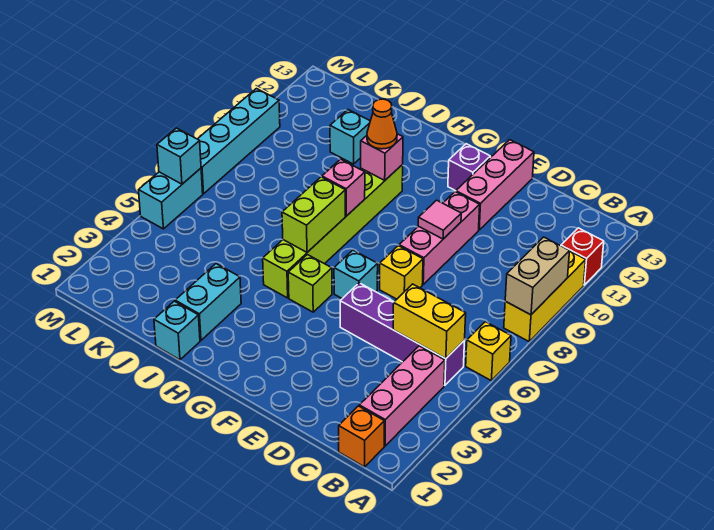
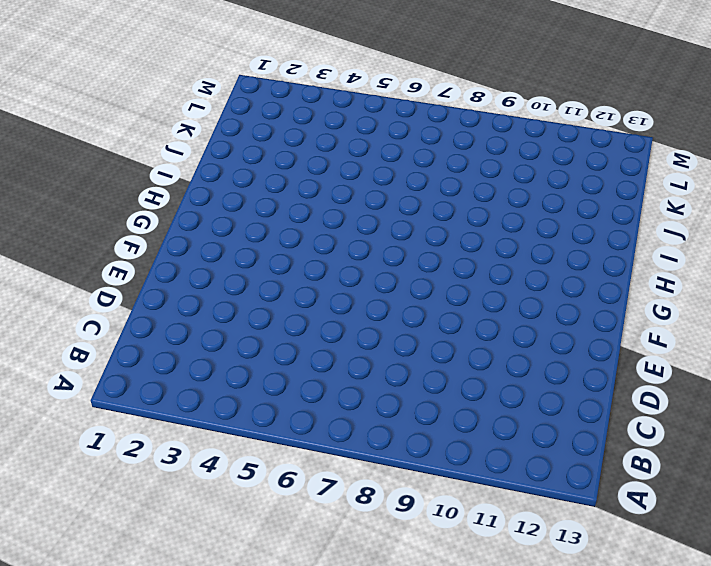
none -> yellow brick A6 level 1
none -> yellow brick A8:A10 level 1
none -> red brick A11 level 1

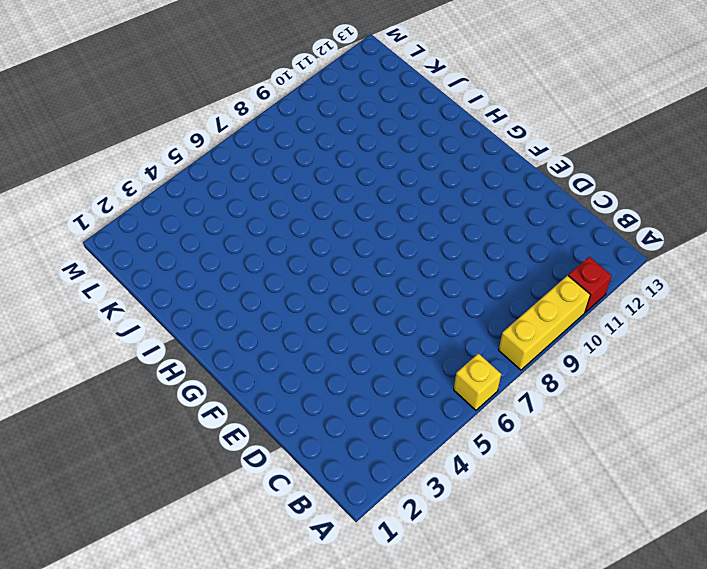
none -> orange brick B1 level 1
none -> pink brick B2:B4 level 1
none -> purple brick B5:E5 level 1

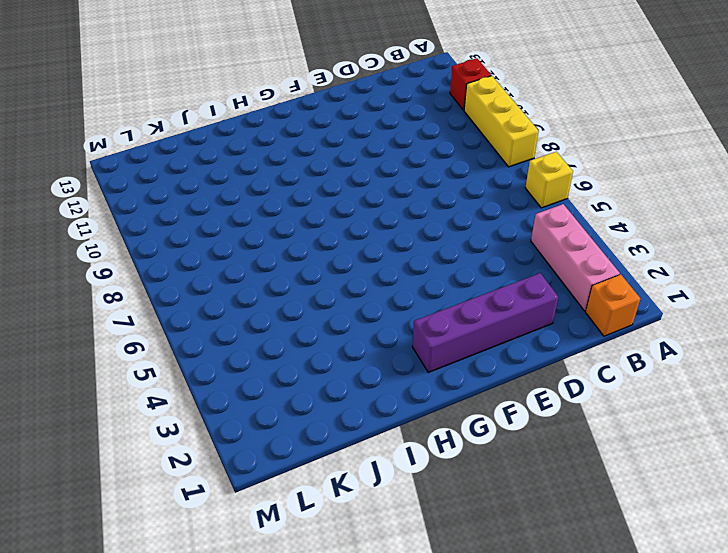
purple brick D2:G2 level 1 -> purple brick B5:E5 level 1
none -> yellow brick E7 level 1
none -> pink brick E8:E10 level 1
none -> pink brick E11:E13 level 1

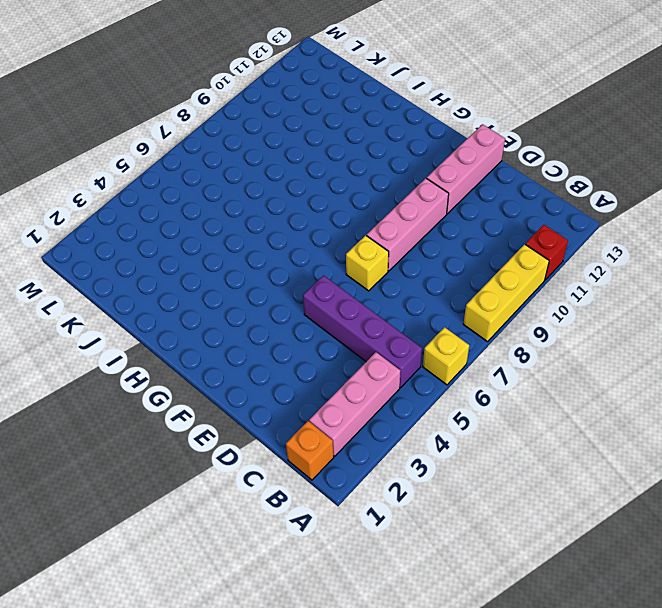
none -> cyan brick F6 level 1
none -> purple brick F12 level 1
none -> lime brick G5 level 1

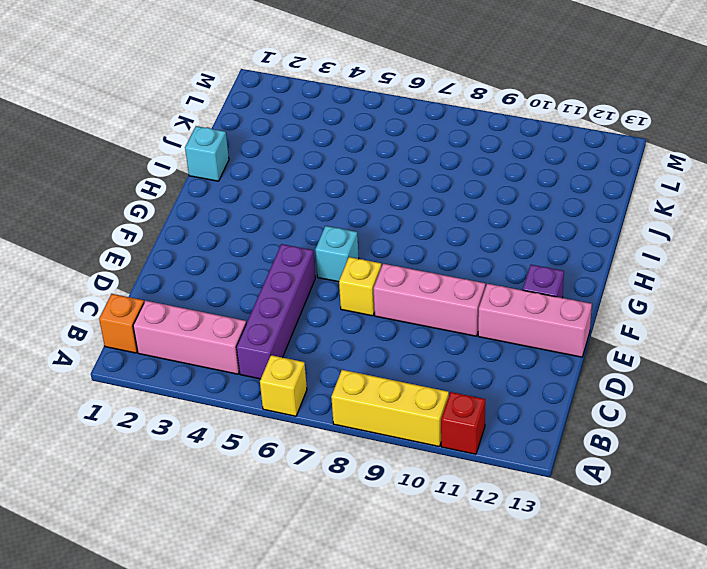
none -> lime brick G5 level 1
none -> lime brick H5:H10 level 1
none -> cyan brick I2:I3 level 1

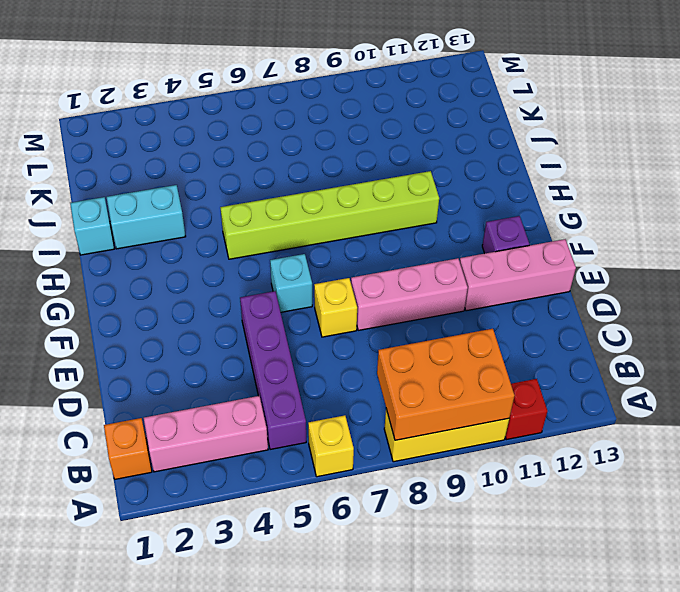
orange brick A8:B10 level 2 -> tan brick A8:A9 level 2
none -> lime brick G5 level 1
none -> cyan brick J11 level 1
none -> cyan brick M5:M6 level 1

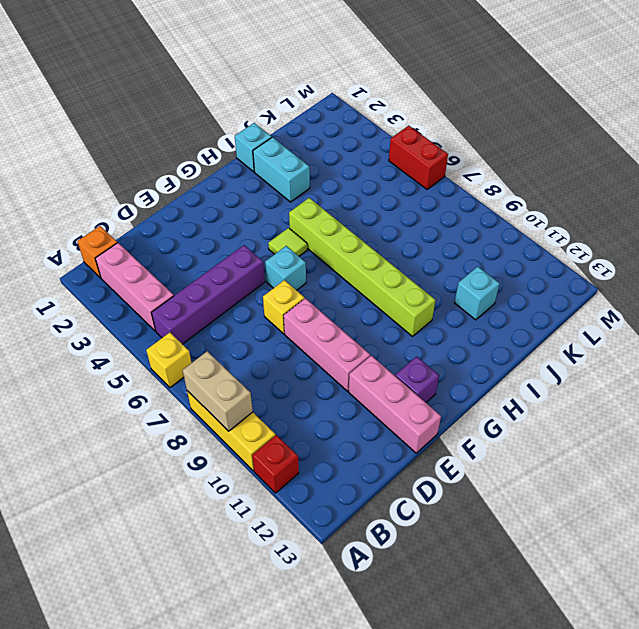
lime tile G5 level 1 -> lime brick G5 level 1
red brick M5:M6 level 1 -> cyan brick M5:M6 level 1
none -> cyan brick M7:M10 level 1
none -> yellow brick B5:C5 level 2
none -> pink tile E9 level 2

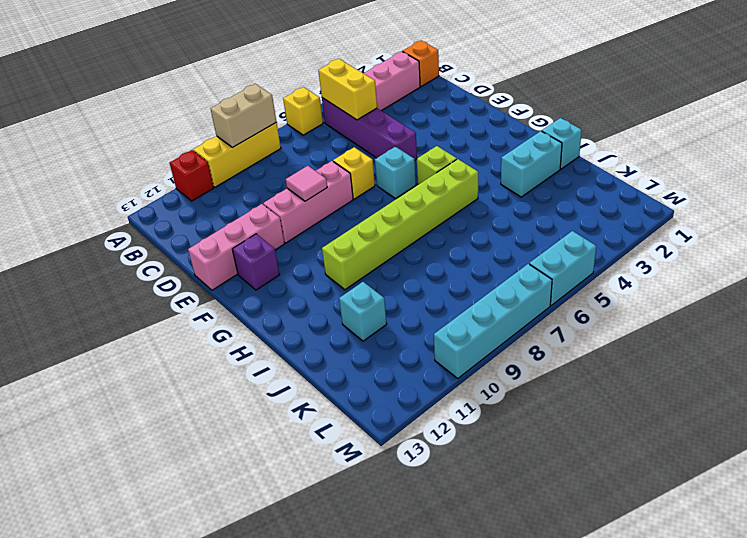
none -> lime brick H6:H7 level 2
none -> pink brick H8 level 2
none -> pink brick H10 level 2

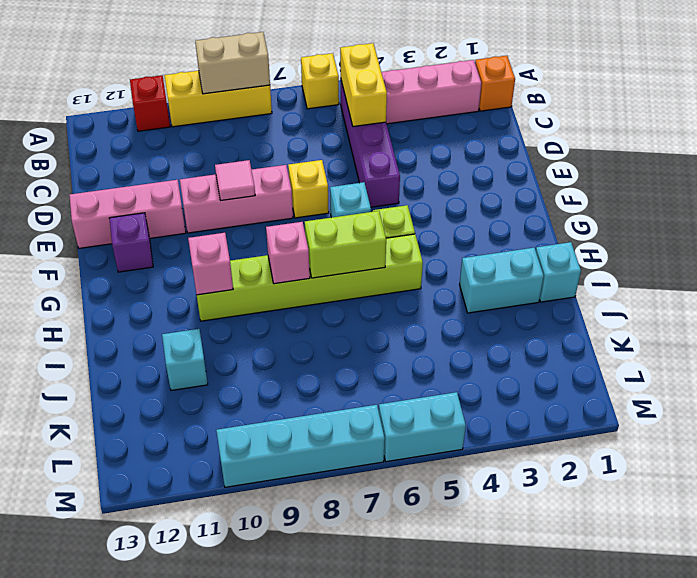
none -> cyan brick M6 level 2
none -> orange cone H10 level 3

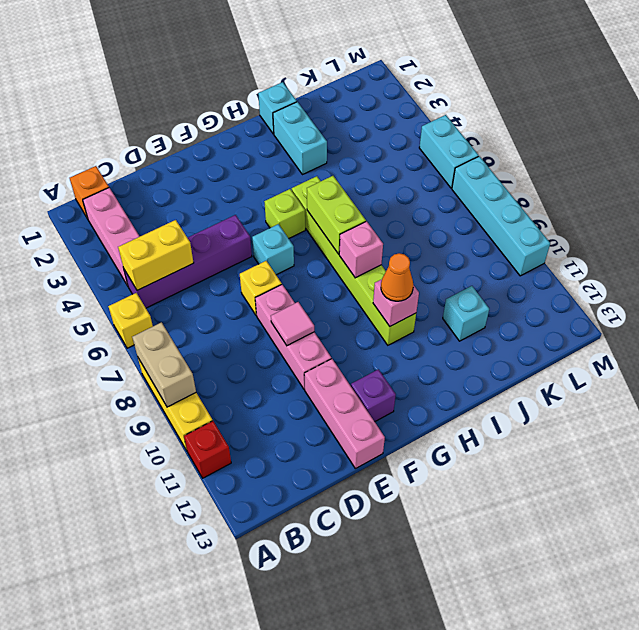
none -> cyan brick M6 level 2

